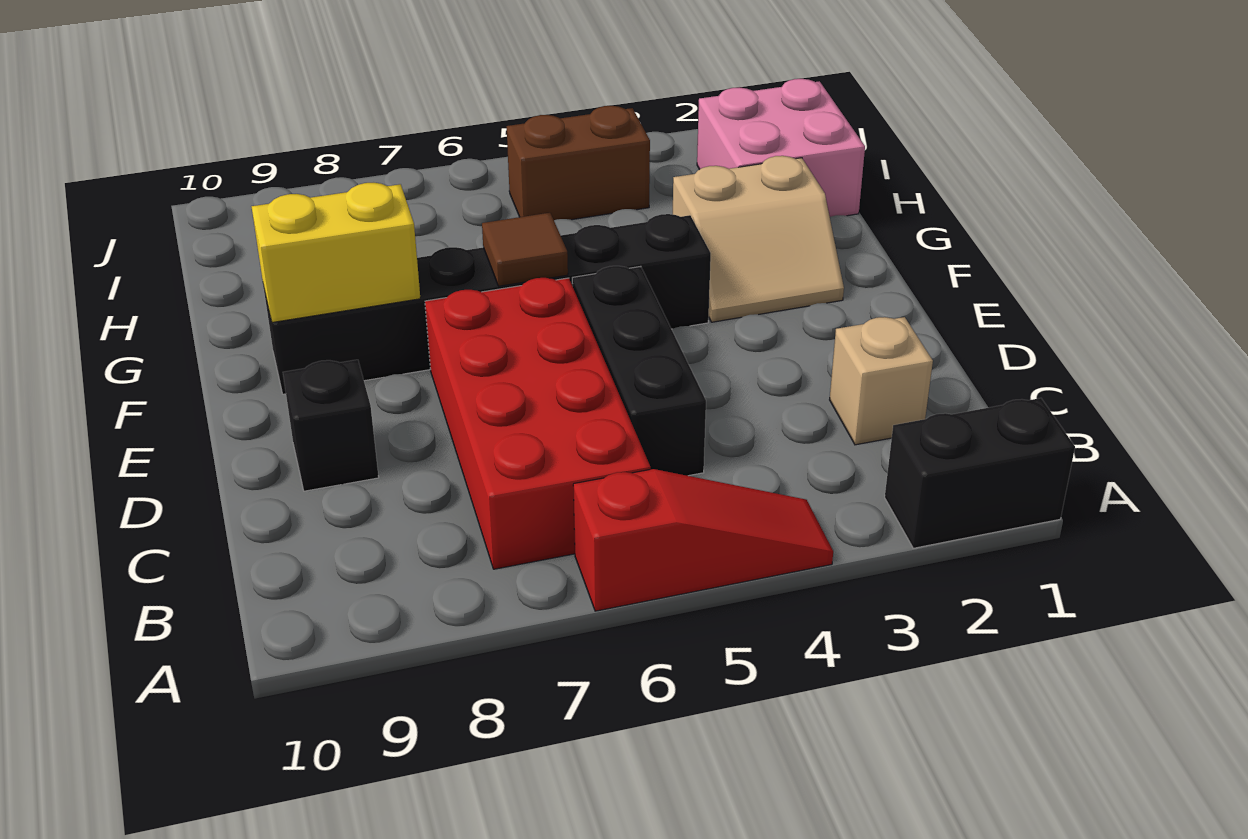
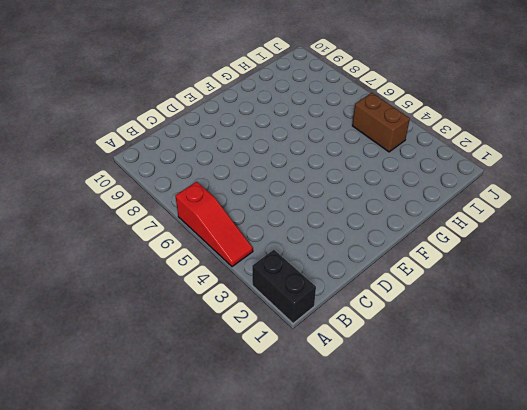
none -> red brick B6:E7 level 1
none -> tan brick C2 level 1
none -> black brick C5:E5 level 1

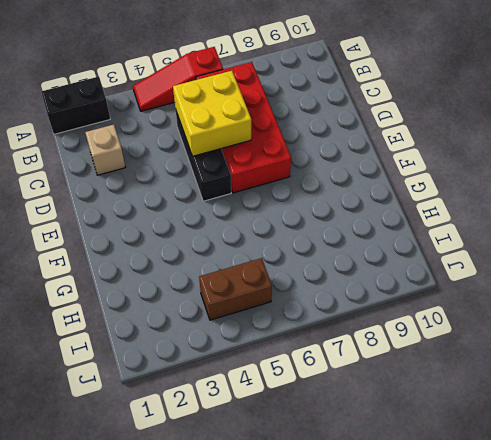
yellow brick C5:D6 level 2 -> none
none -> black brick D9 level 1
none -> tan slope F2:G3 level 1 top G
none -> black brick F4:F9 level 1

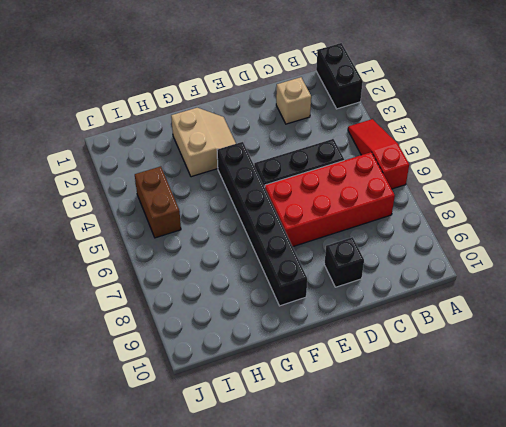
none -> pink brick H1:I2 level 1
none -> brown tile F6 level 2
none -> yellow brick F8:F9 level 2

